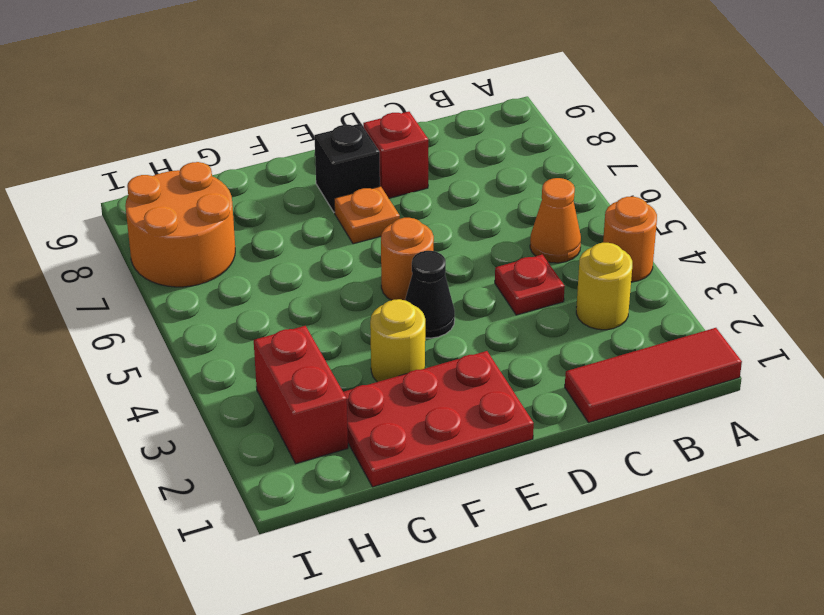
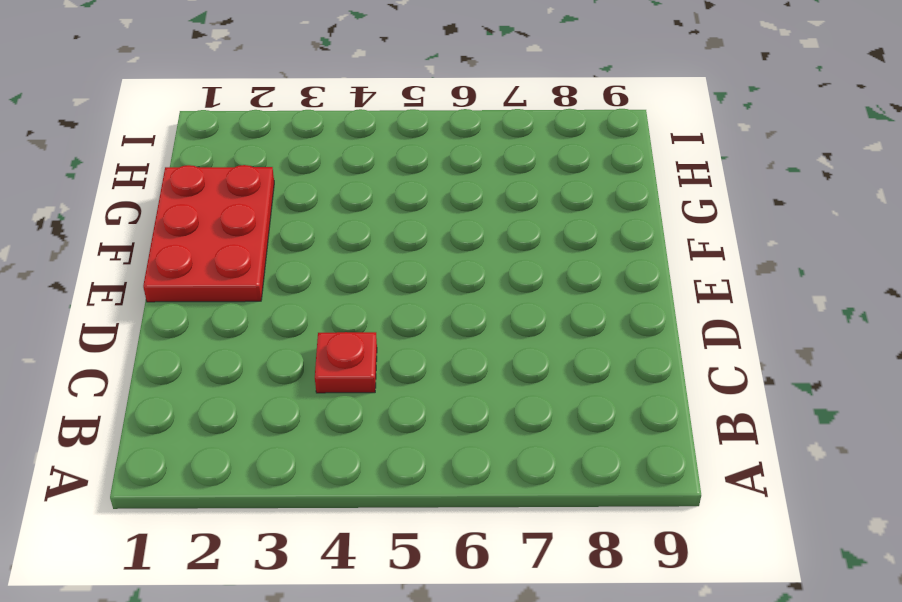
none -> red tile A1:C1 level 1
none -> orange round brick A4 level 1
none -> yellow round brick B3 level 1

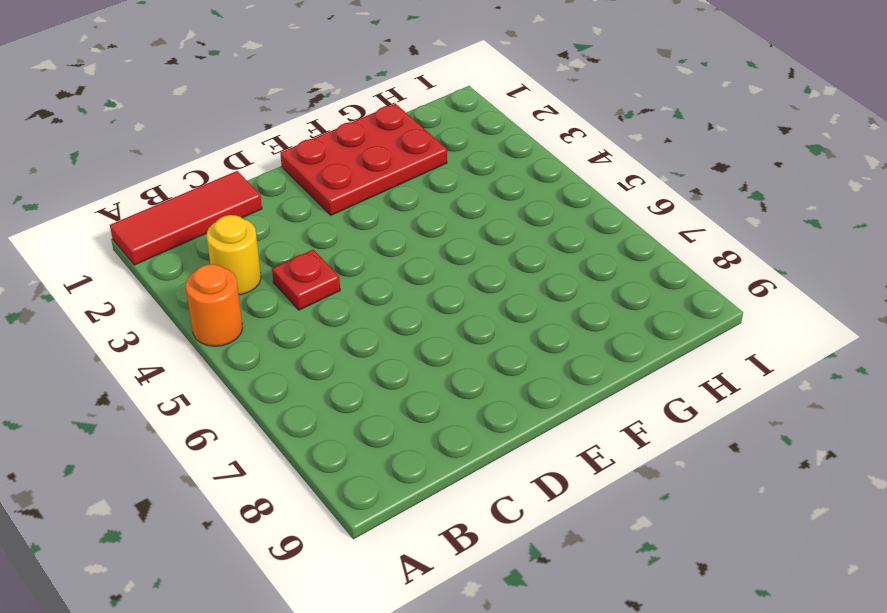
none -> orange cone B5 level 1
none -> red brick D8 level 1
none -> black cone E4 level 1

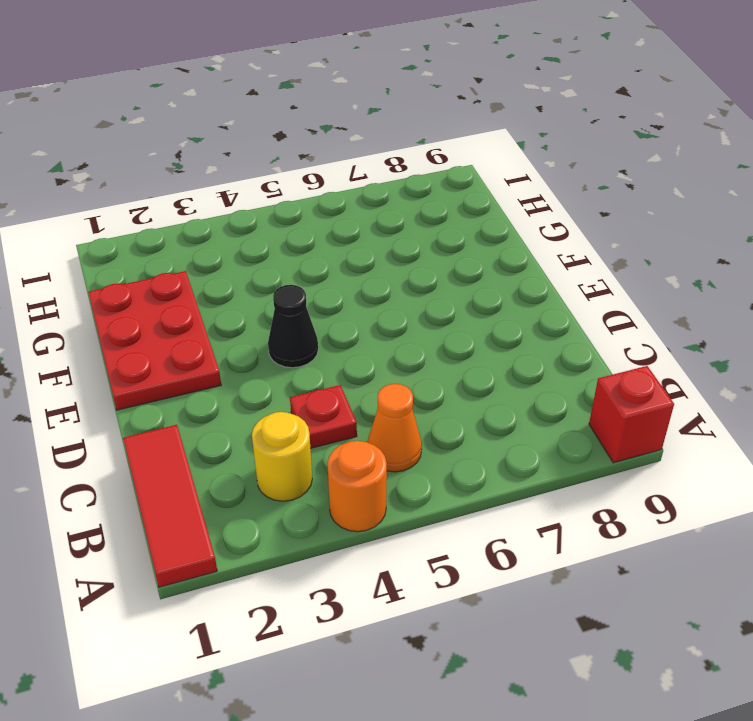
red brick A9 level 1 -> red brick D8 level 1
none -> orange round brick E5 level 1
none -> orange plate E7 level 1
none -> black brick E8 level 1

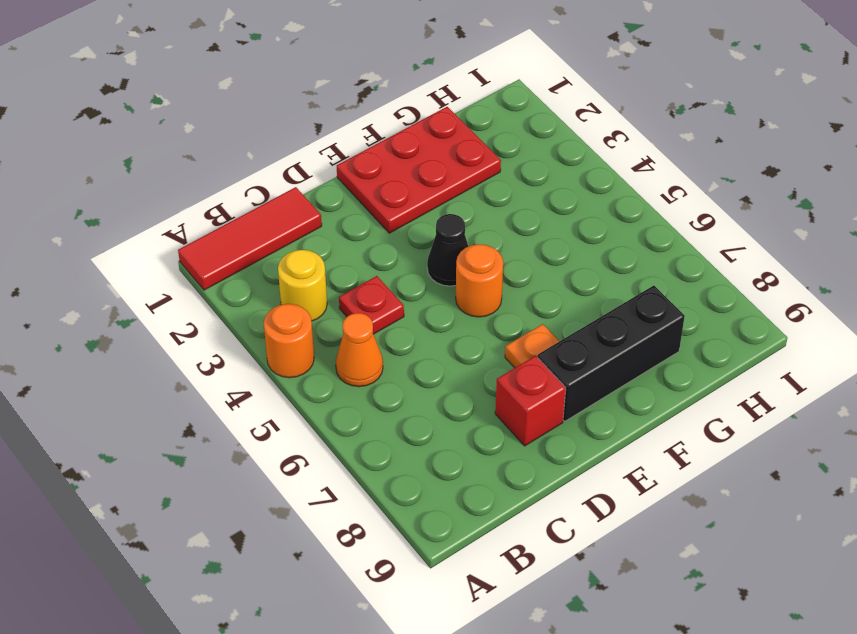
black brick E8:G8 level 1 -> black brick E8 level 1
none -> yellow round brick F3 level 1
none -> red brick H2:H3 level 1
none -> orange round brick H7:I8 level 1

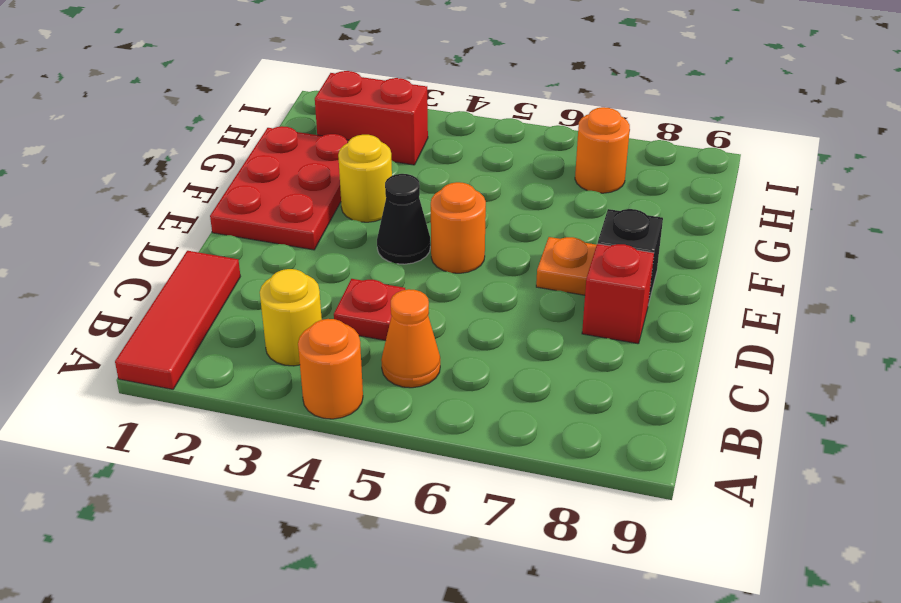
orange round brick H7 level 1 -> orange round brick H7:I8 level 1

